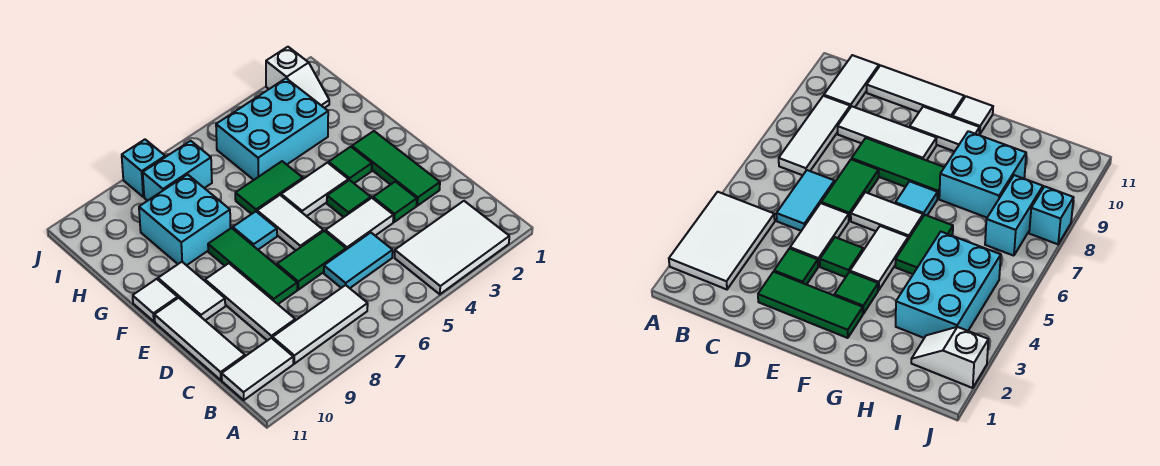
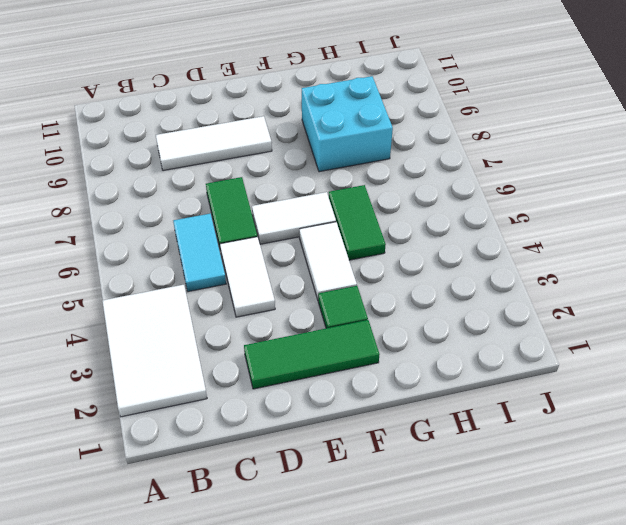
none -> white tile B7:B9 level 1
none -> white tile B10:B11 level 1
none -> white tile C11:E11 level 1

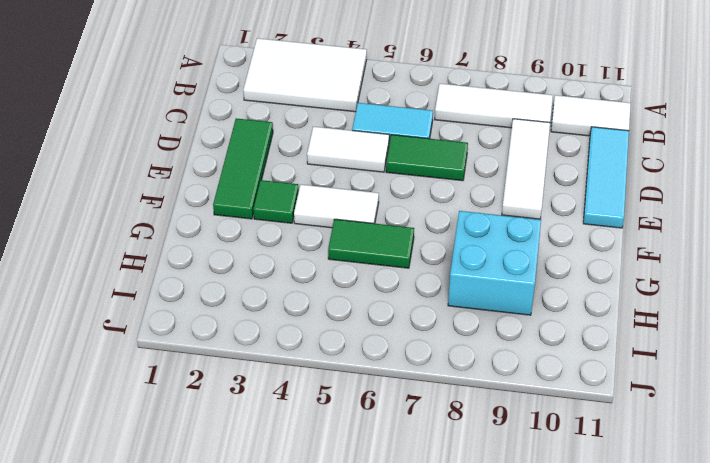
cyan tile C11:E11 level 1 -> white tile C11:E11 level 1
none -> green tile D3 level 1
none -> green tile D8:F8 level 1
none -> green tile E4 level 1

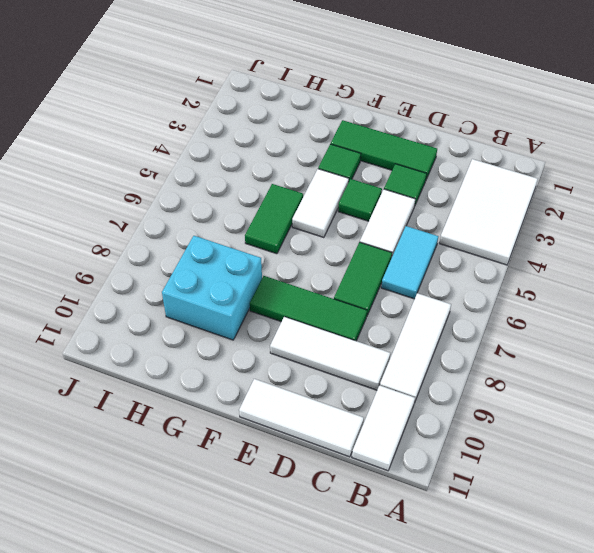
none -> white tile E6:F6 level 1
none -> white tile E10:F10 level 1
none -> cyan tile F7 level 1

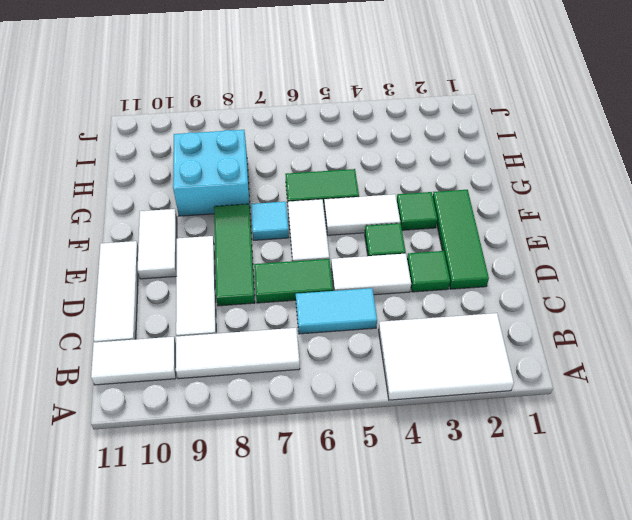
none -> white tile F11 level 1
none -> cyan brick H3:I5 level 1
none -> white slope I2:J2 level 1 top J

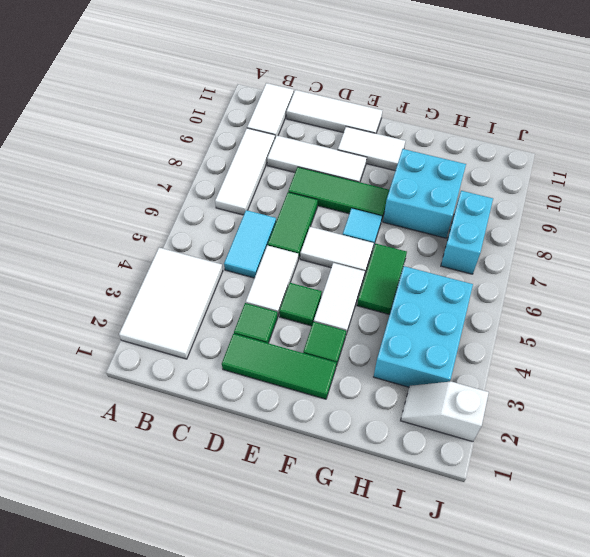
none -> white tile F11 level 1
none -> cyan brick J8 level 1

